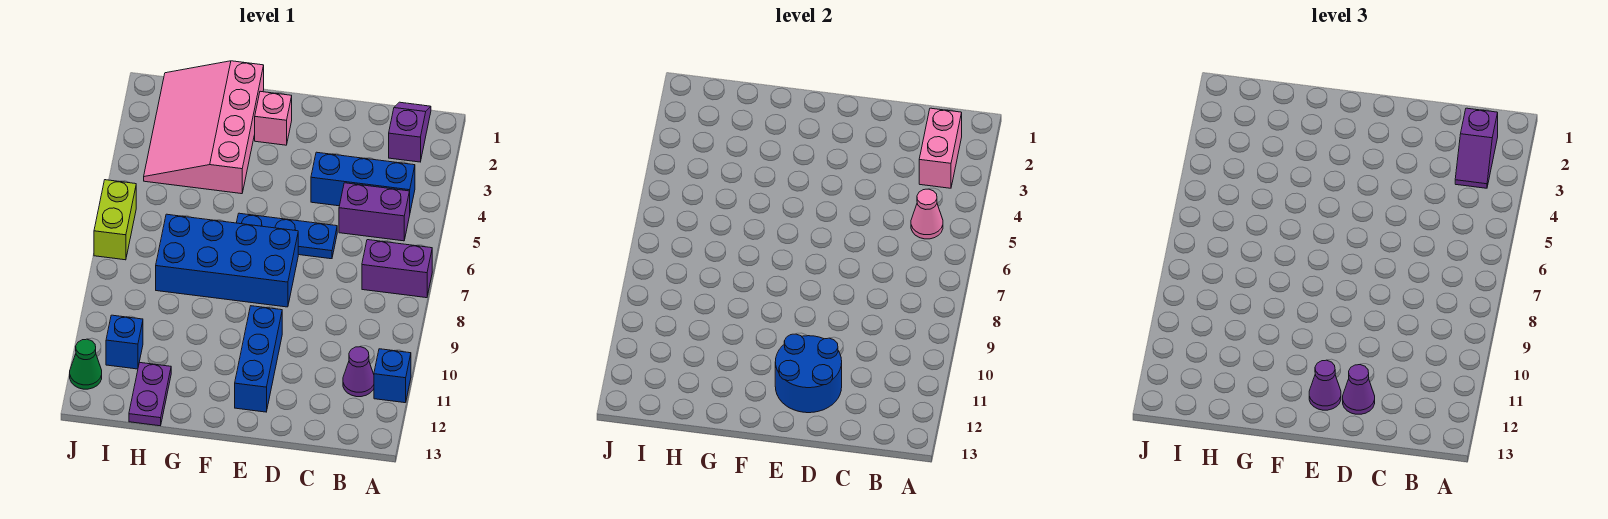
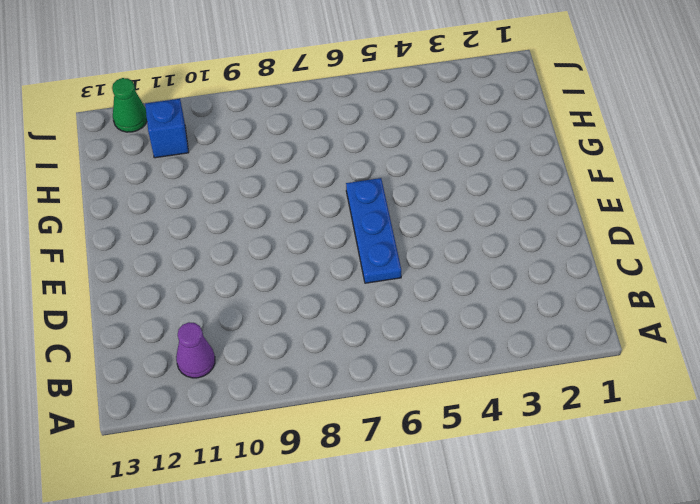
none -> purple brick A7:B7 level 1
none -> blue brick A11 level 1
none -> purple slope B1:B2 level 1 top 2

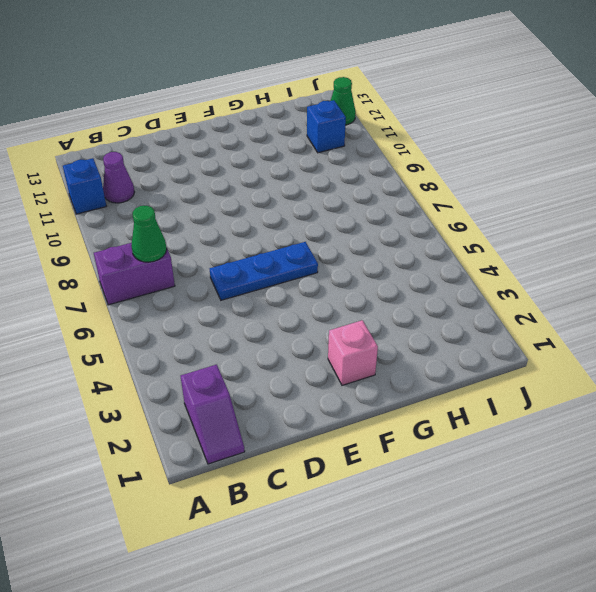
green cone B7 level 2 -> none
none -> blue brick B4:D4 level 1
none -> purple brick B5:C5 level 1
none -> blue brick E7:H8 level 1

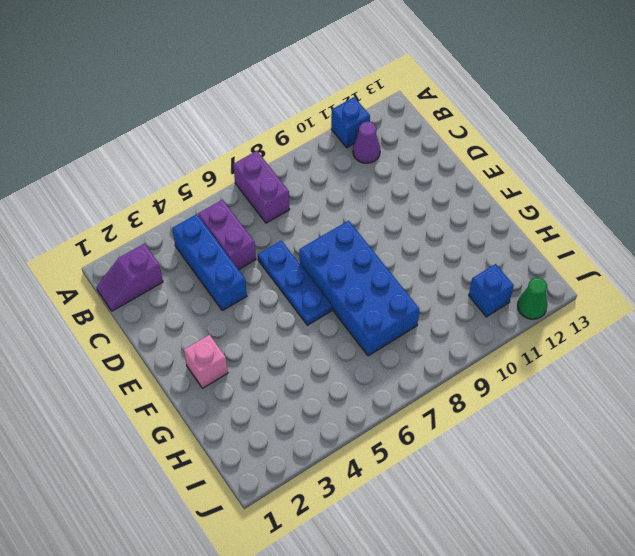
none -> blue brick E10:E12 level 1
none -> pink slope G1:I4 level 1 top G
none -> purple plate H12:H13 level 1

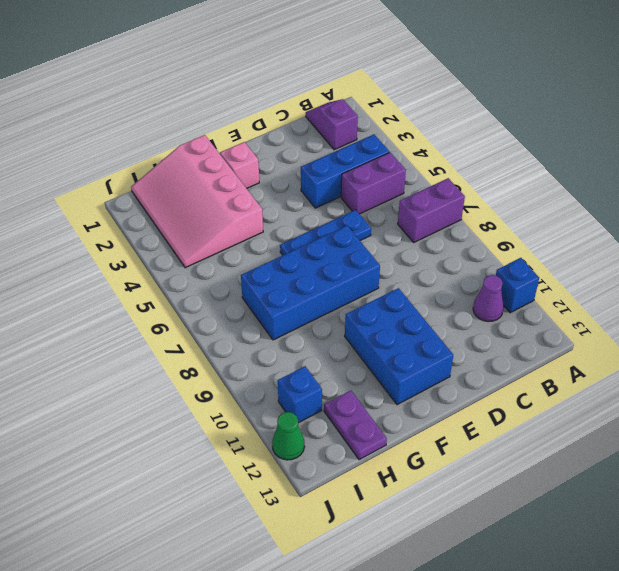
blue brick E10:F12 level 1 -> blue brick E10:E12 level 1
none -> lime brick J6:J7 level 1
none -> pink brick B2:B3 level 2
none -> pink cone B5 level 2

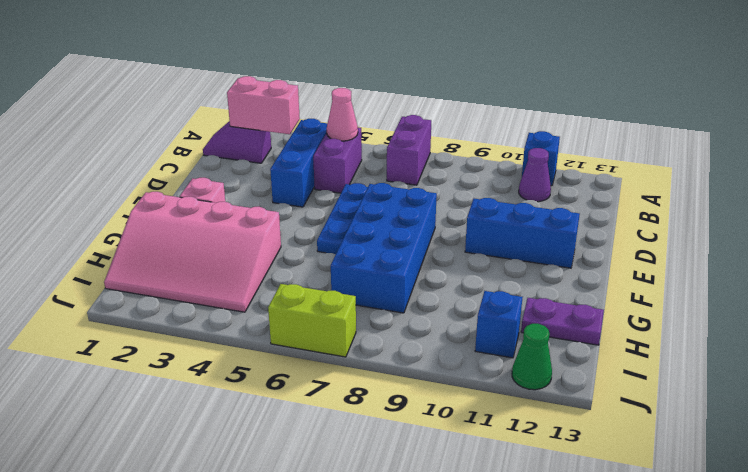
none -> blue round brick D11:E12 level 2
none -> purple slope B2:B3 level 3 top 2
none -> purple cone D12 level 3

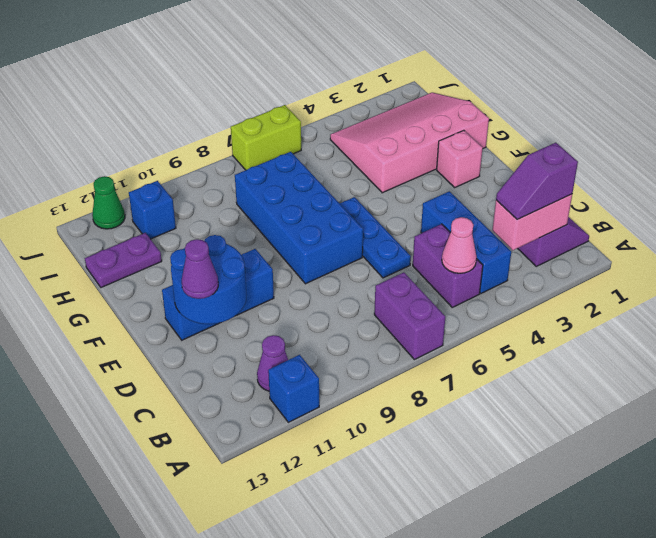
none -> purple cone E12 level 3

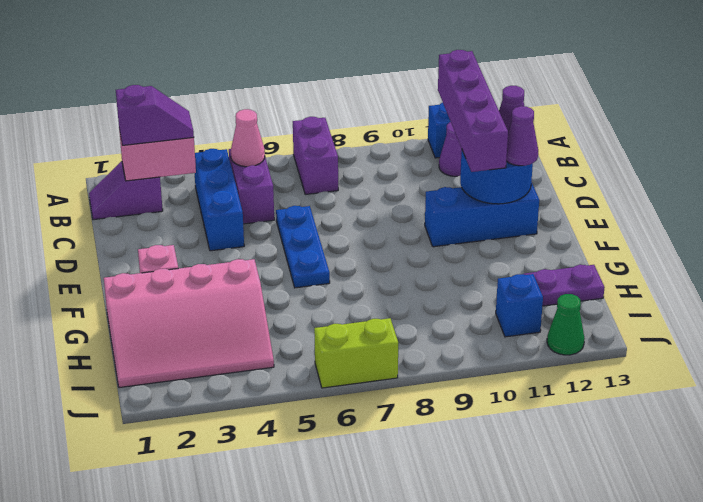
purple brick B11:E11 level 3 -> none
none -> blue brick E7:H8 level 1

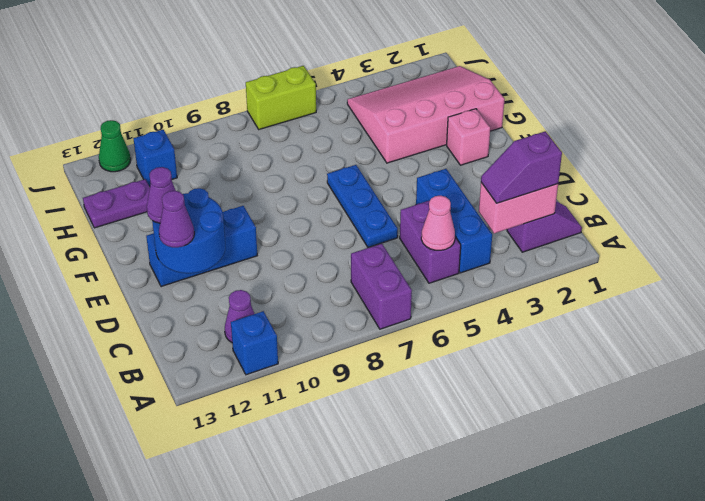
none -> blue brick E7:H8 level 1

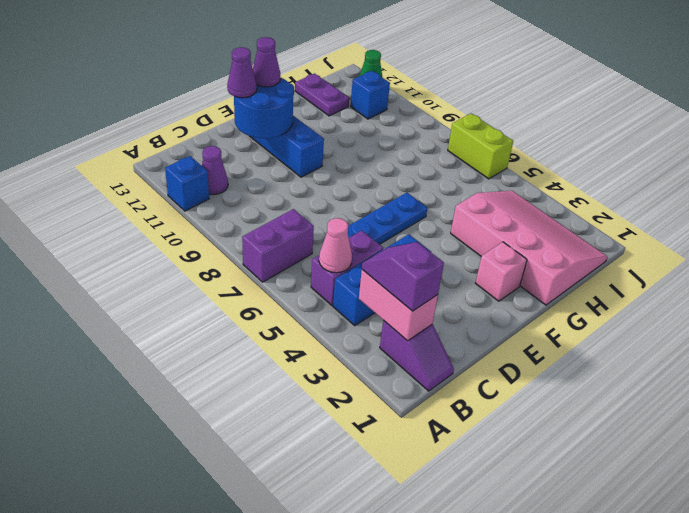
none -> blue brick E7:H8 level 1

